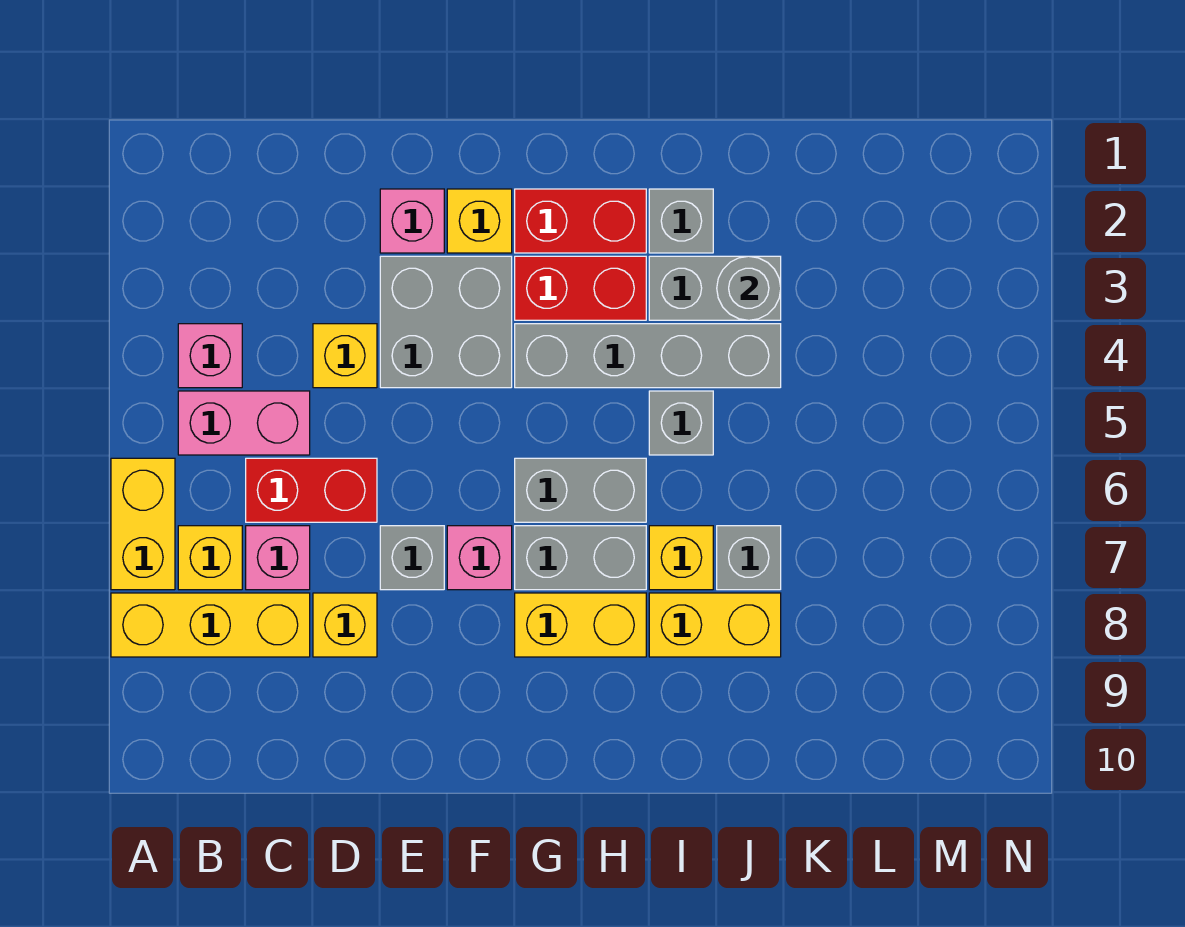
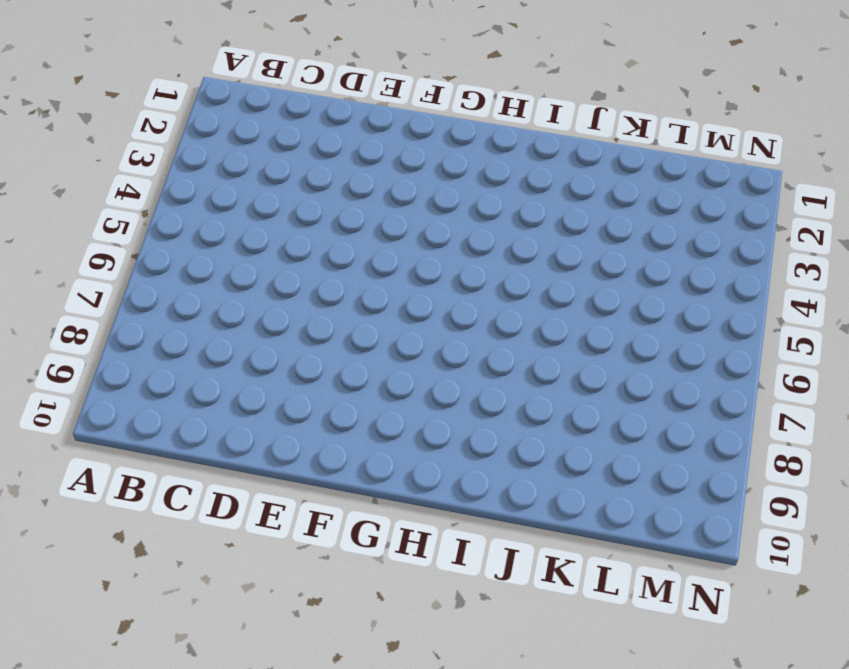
none -> yellow brick A6:A7 level 1
none -> yellow brick A8:C8 level 1
none -> pink brick B4 level 1

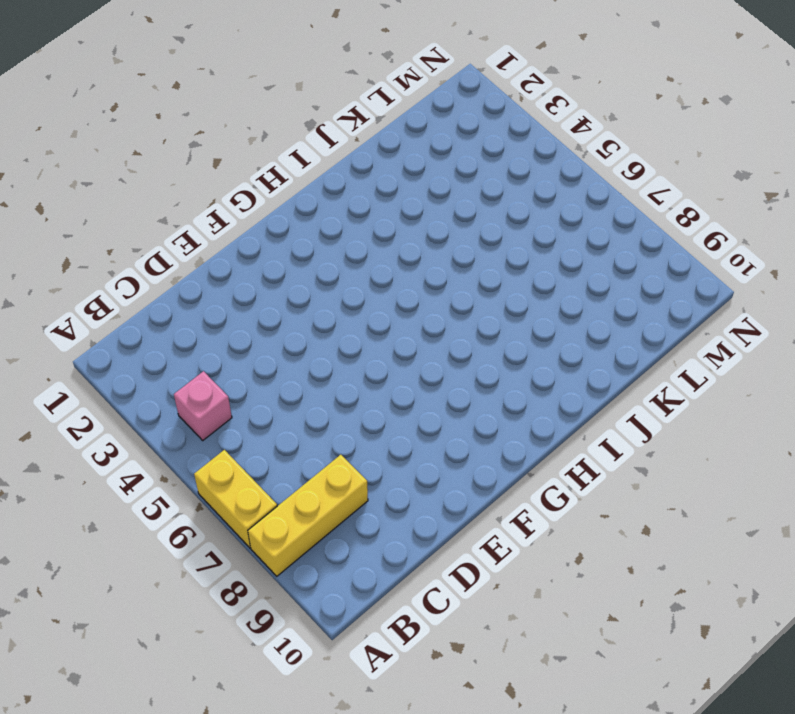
none -> pink brick B5:C5 level 1
none -> yellow brick B7 level 1
none -> red brick C6:D6 level 1

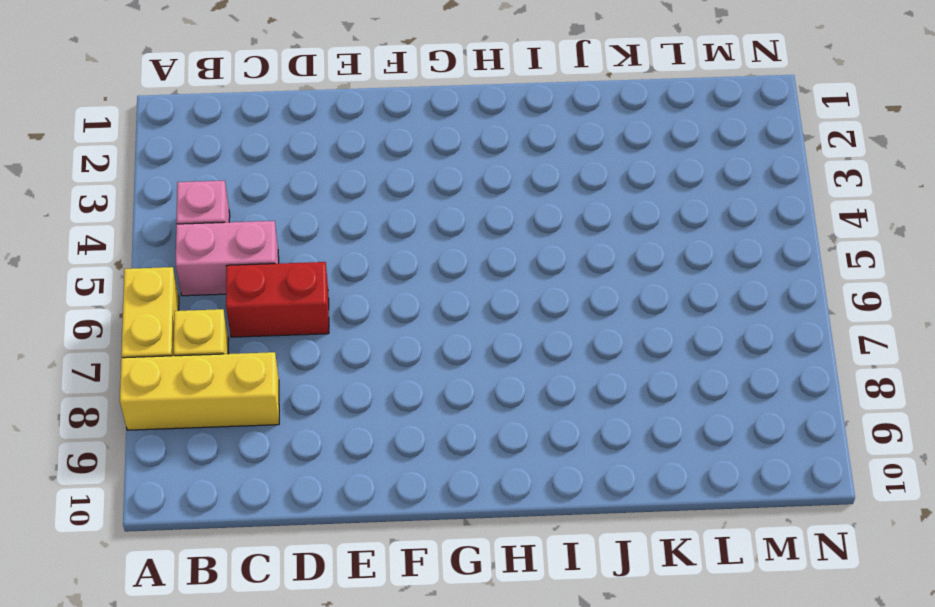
none -> pink brick C7 level 1
none -> yellow brick D4 level 1
none -> yellow brick D8 level 1

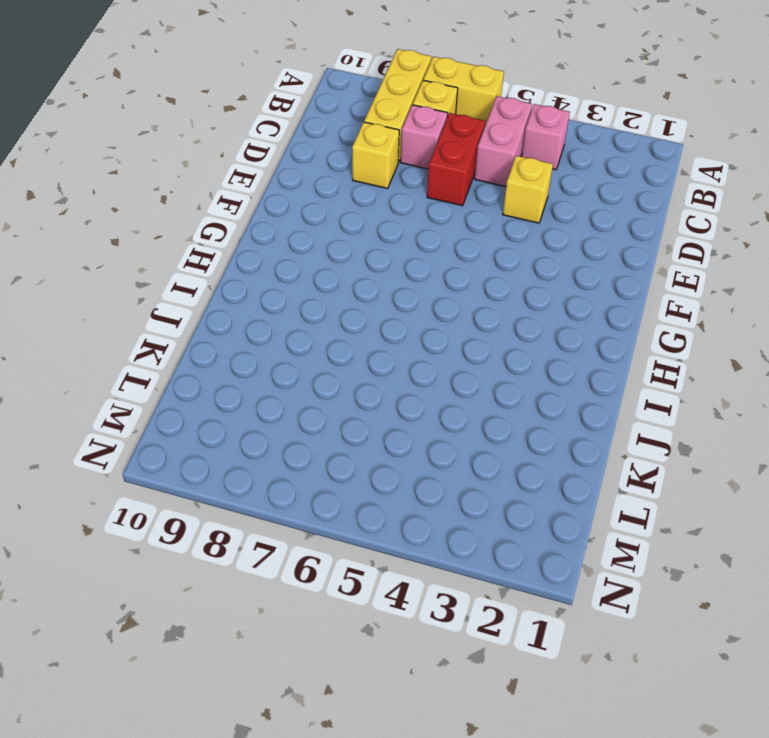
none -> pink brick E2 level 1
none -> grey brick E3:F4 level 1
none -> grey brick E7 level 1

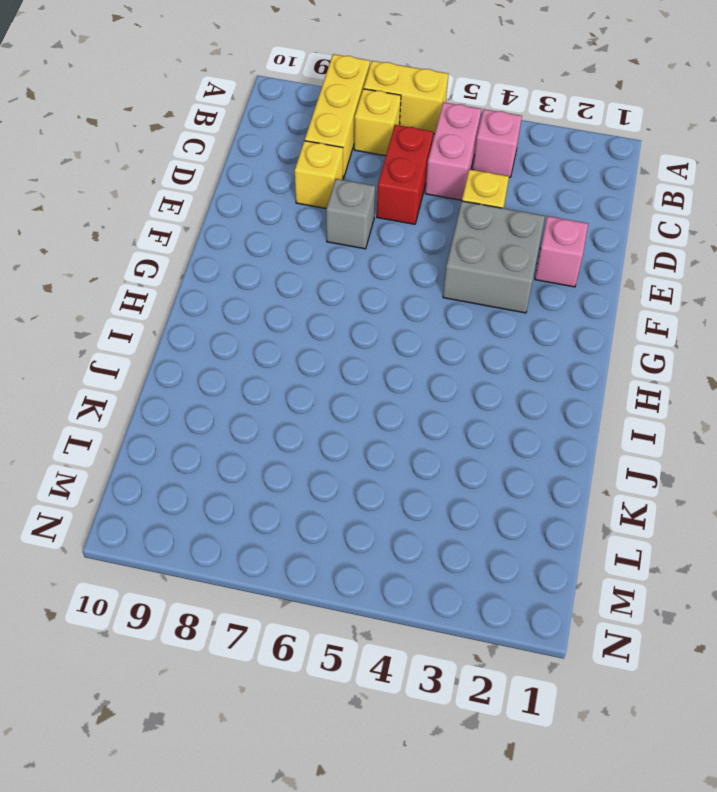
none -> pink brick C7 level 1
none -> yellow brick F2 level 1
none -> pink brick F7 level 1

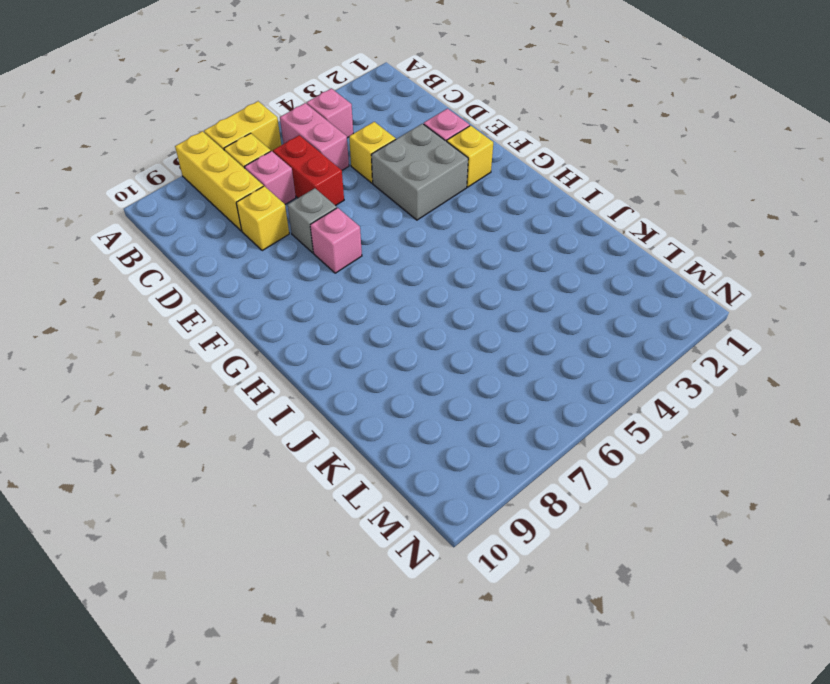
none -> red brick G2:H2 level 1
none -> red brick G3:H3 level 1
none -> grey brick G4:J4 level 1

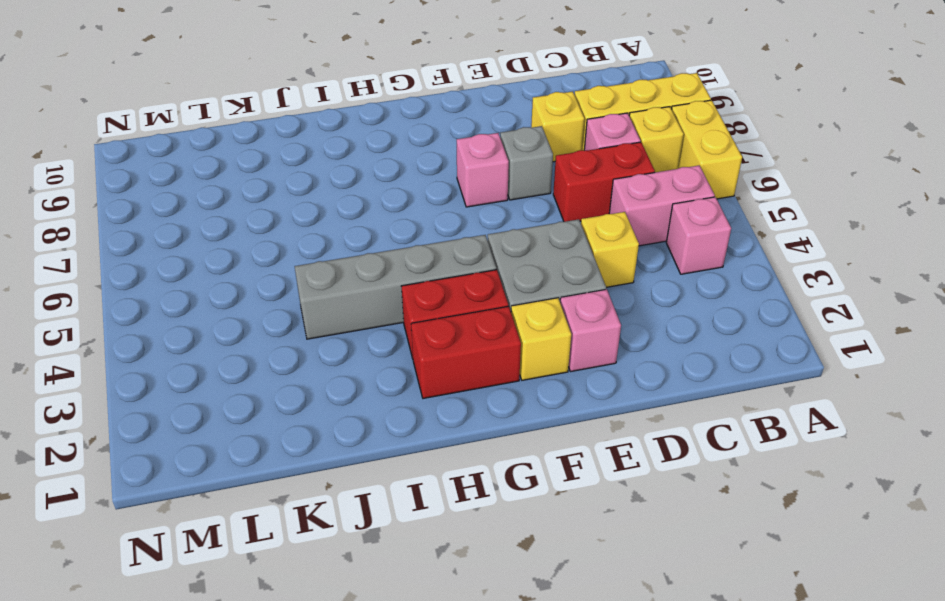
none -> grey brick G6:H6 level 1
none -> grey brick G7:H7 level 1
none -> yellow brick G8:H8 level 1

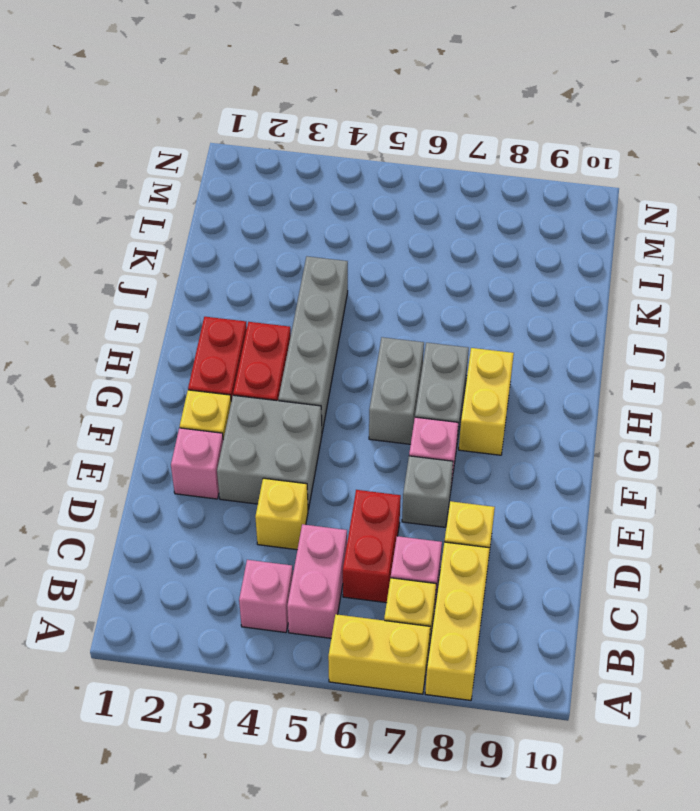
none -> grey brick I2 level 1
none -> grey brick I3:J3 level 1
none -> grey brick I5 level 1

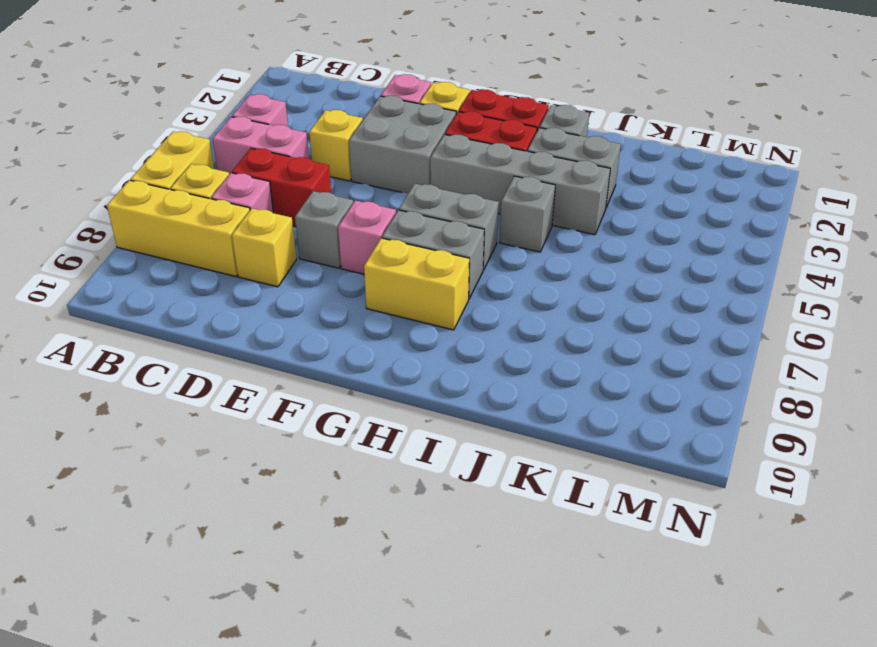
none -> yellow brick I7 level 1
none -> yellow brick I8:J8 level 1
none -> grey brick J7 level 1

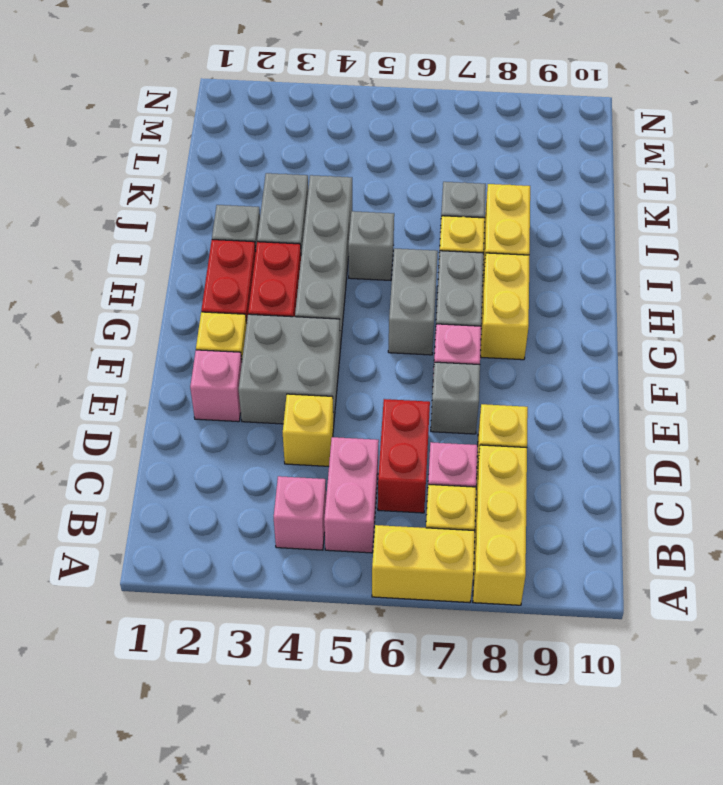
none -> grey round brick J3 level 2

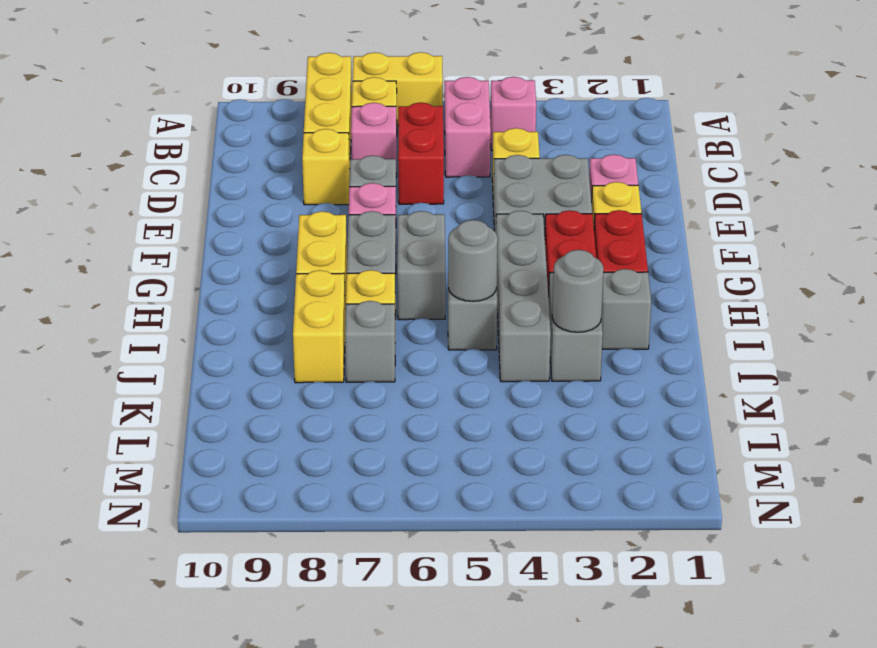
grey round brick I5 level 2 -> none

